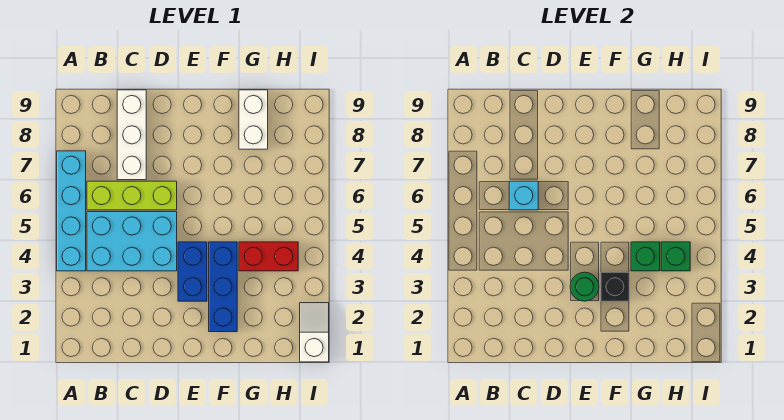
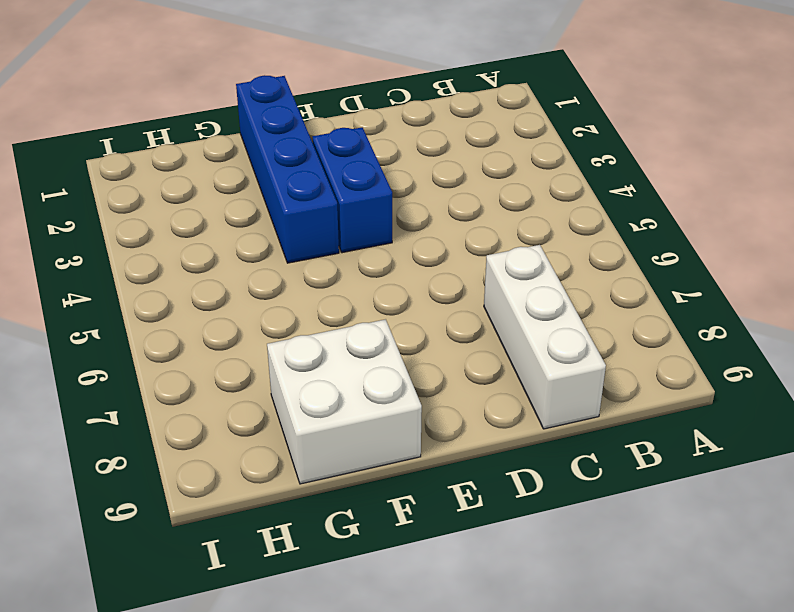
blue brick F1:F4 level 1 -> blue brick F2:F4 level 1
white brick F8:G9 level 1 -> white brick G8:G9 level 1
none -> cyan brick A4:A7 level 1
none -> cyan brick B4:D5 level 1
none -> lime brick B6:D6 level 1

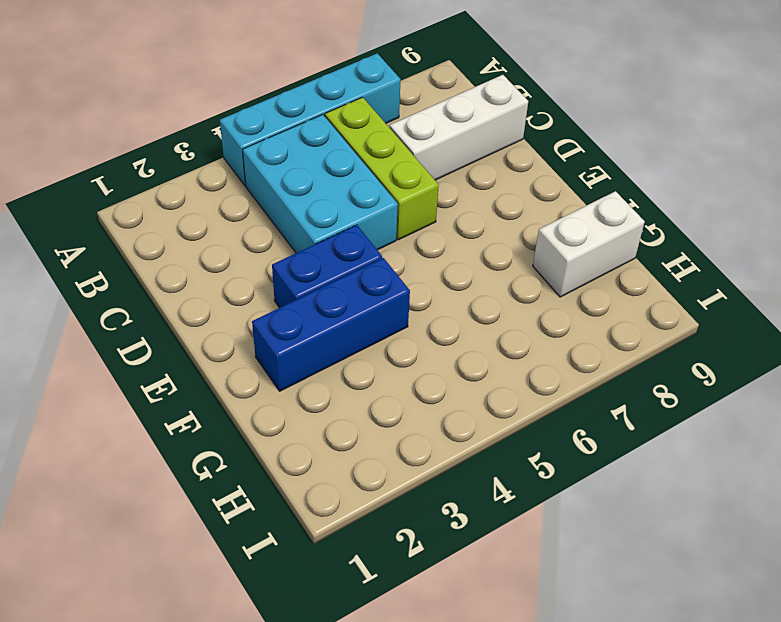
none -> red brick G4:H4 level 1
none -> white slope I1:I2 level 1 top 1
none -> cyan brick C6 level 2

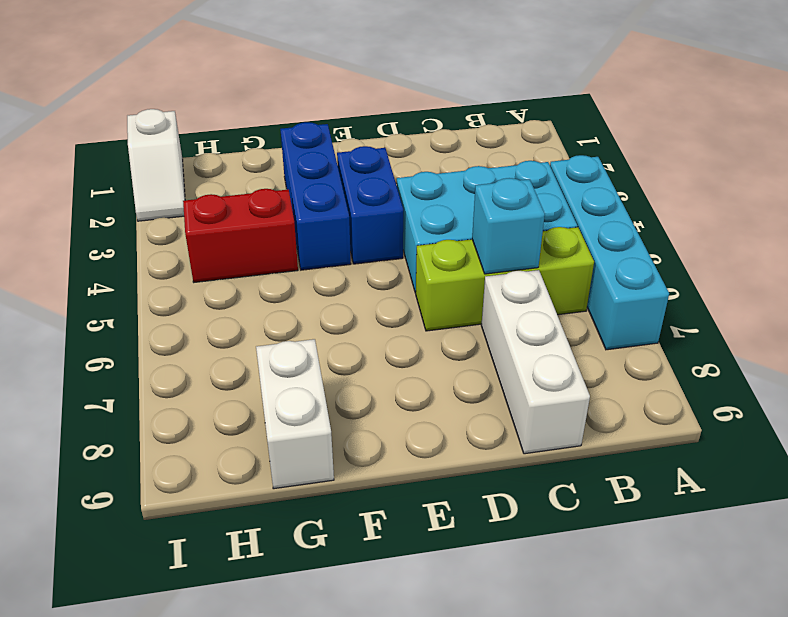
none -> green round brick E3 level 2
none -> black brick F3 level 2
none -> green brick G4 level 2

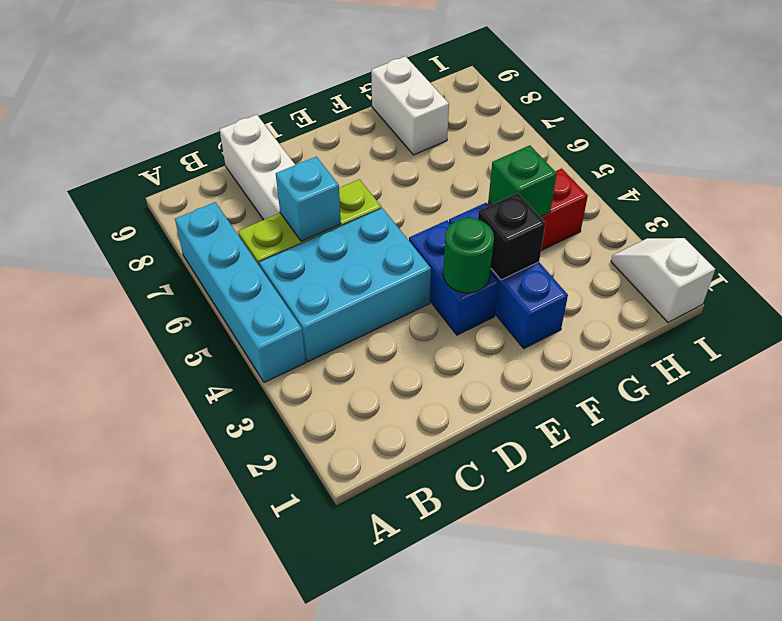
none -> green brick H4 level 2

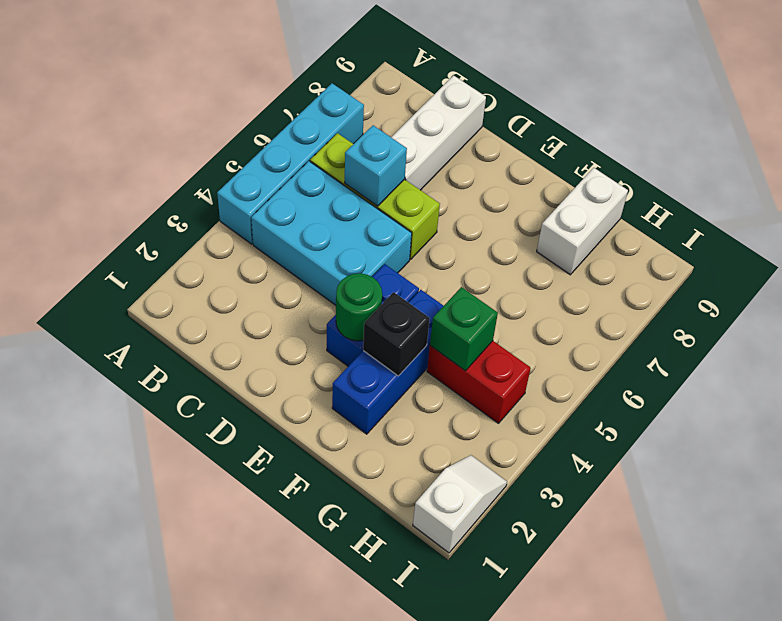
none -> green brick H4 level 2

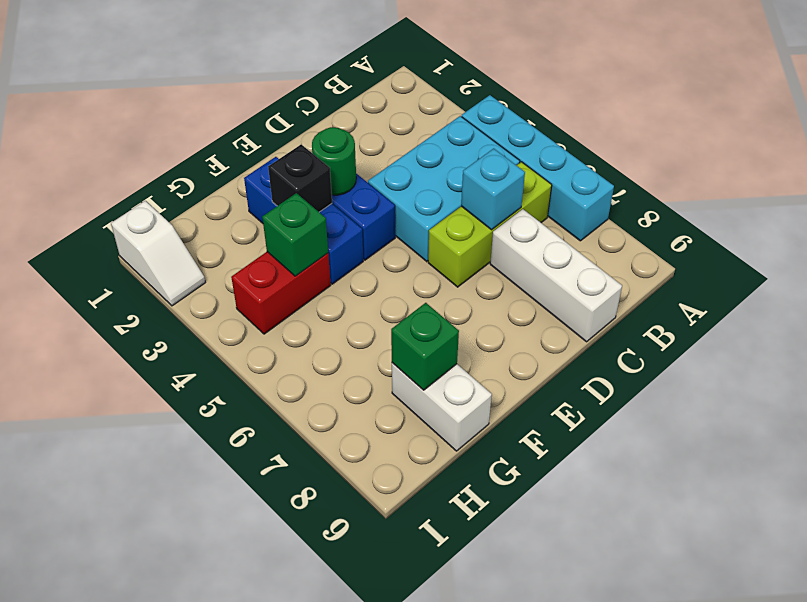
green brick G8 level 2 -> green brick H4 level 2

